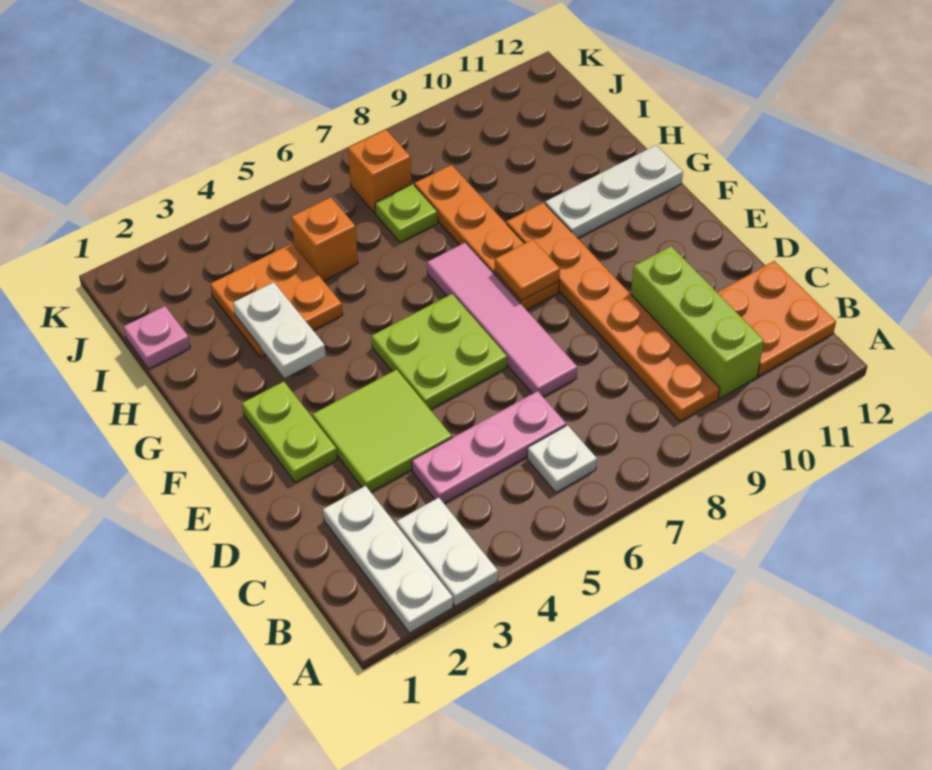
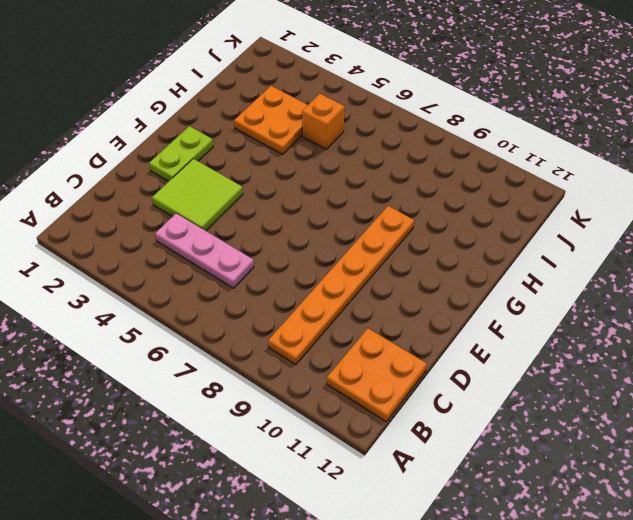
none -> white plate A2:C2 level 1
none -> white plate A3:B3 level 1
none -> white plate B6 level 1

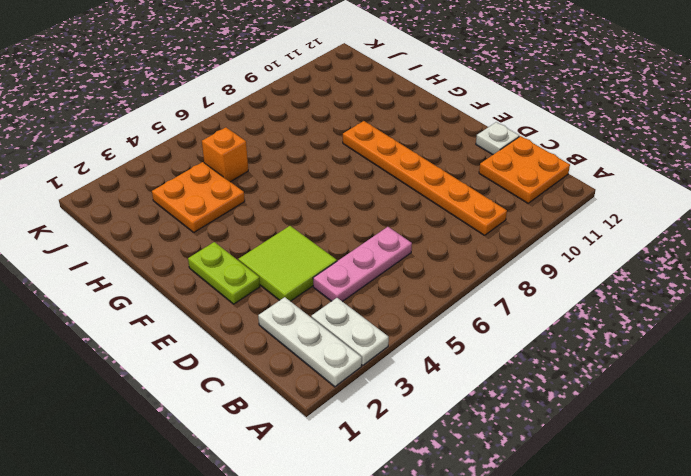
white plate D12 level 1 -> white plate B6 level 1
none -> lime brick B10:D10 level 1
none -> pink tile D7:G7 level 1
none -> lime plate E5:F6 level 1

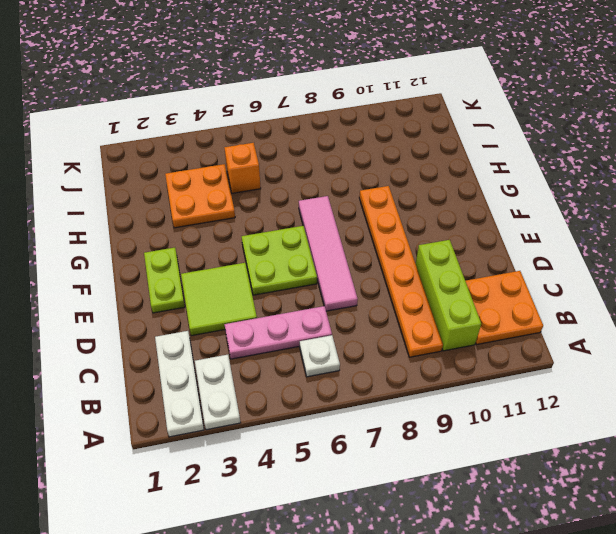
none -> orange plate F8:I8 level 1
none -> white plate G10:G12 level 1
none -> pink plate I1 level 1

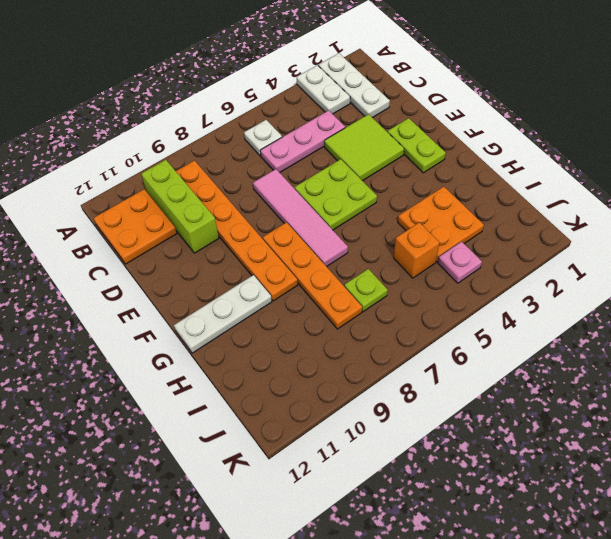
pink plate J4 level 1 -> pink plate I1 level 1
none -> orange brick J7 level 1
none -> orange tile F8 level 2
none -> white plate G3:H3 level 2

